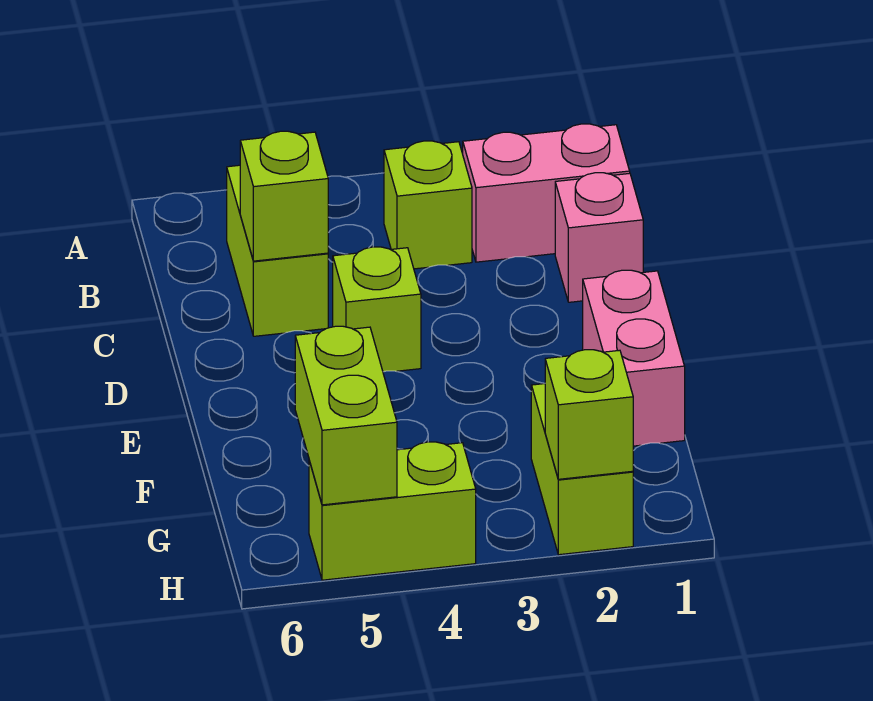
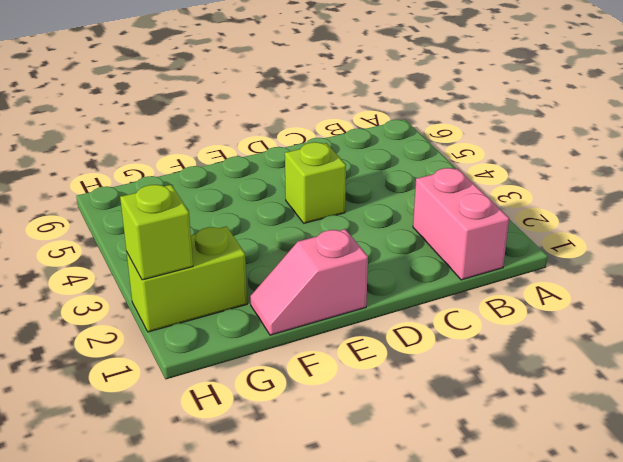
pink slope E1:F1 level 1 top E -> pink brick E1:F1 level 1
none -> lime brick B3 level 1
none -> lime brick B5:C5 level 1

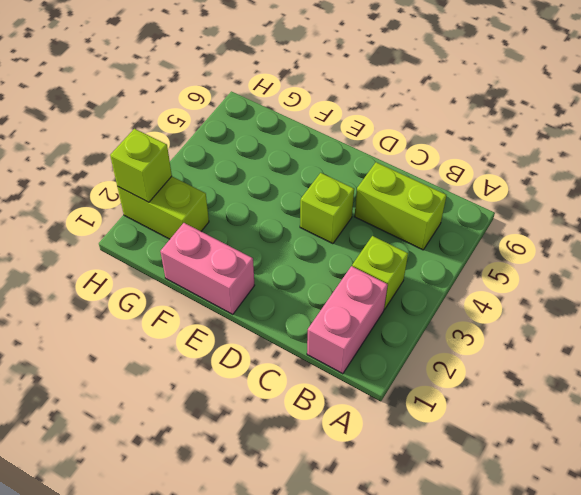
none -> pink brick C1 level 1
none -> lime brick H4:H5 level 1

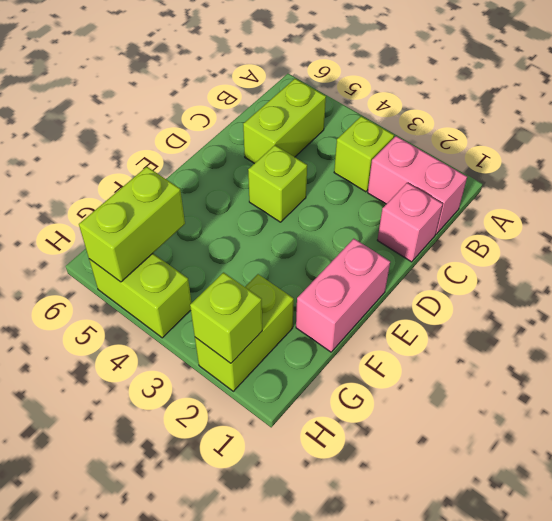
none -> lime brick C5 level 2

